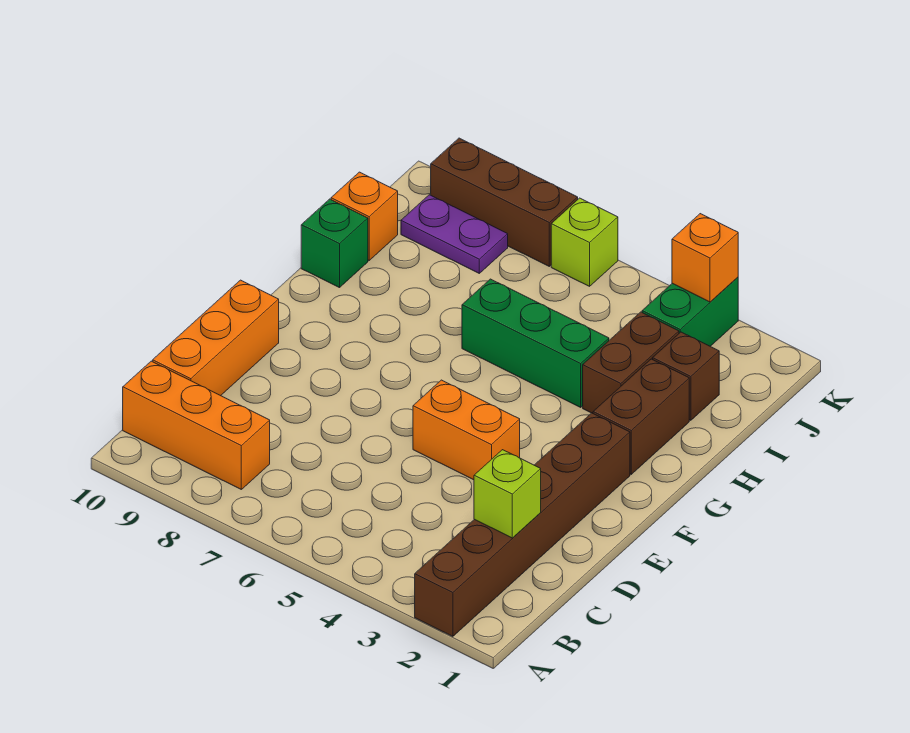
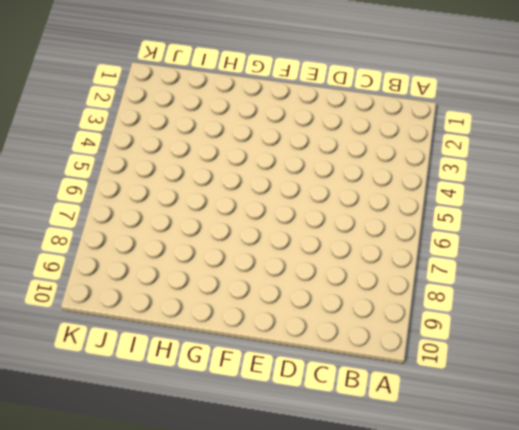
none -> brown brick A2:F2 level 1
none -> orange brick B8:B10 level 1
none -> orange brick C10:E10 level 1

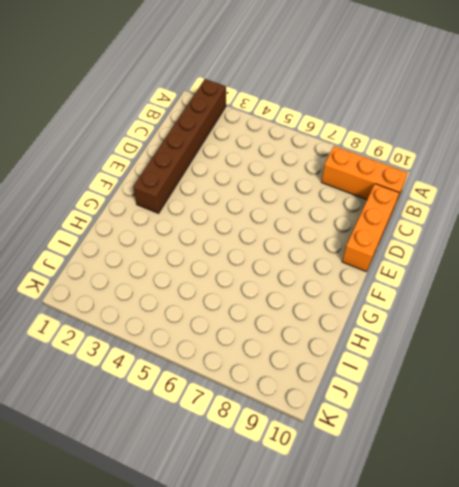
none -> orange brick E4:E5 level 1
none -> brown brick G2:H2 level 1
none -> brown brick H3:I3 level 1

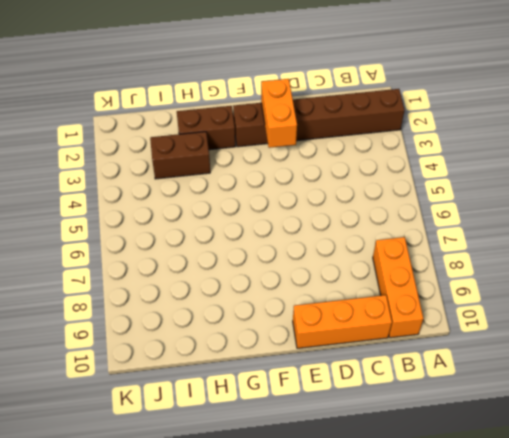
orange brick E2:E3 level 2 -> orange brick E4:E5 level 1
none -> green brick H4:H6 level 1
none -> green brick H10 level 1
none -> brown brick I2 level 1

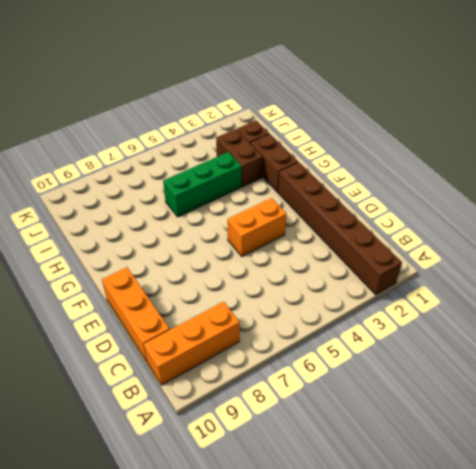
none -> green brick H10 level 1
none -> orange brick I10 level 1
none -> green brick J3:K3 level 1

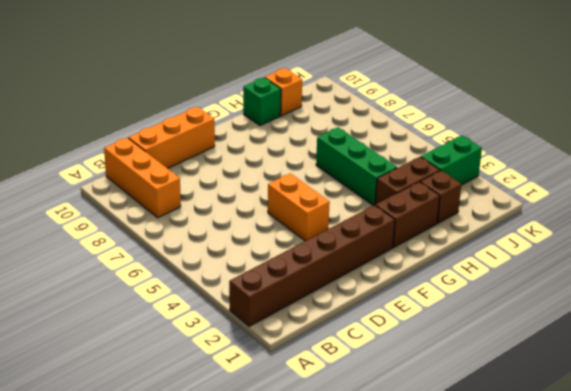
none -> purple plate J8:J9 level 1
none -> lime brick K6 level 1
none -> brown brick K7:K9 level 1

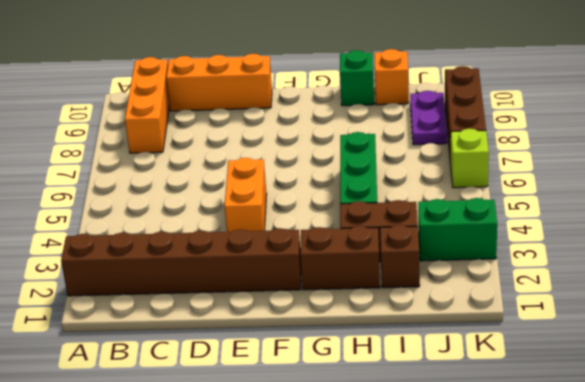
none -> lime brick C2 level 2
none -> orange brick K3 level 2

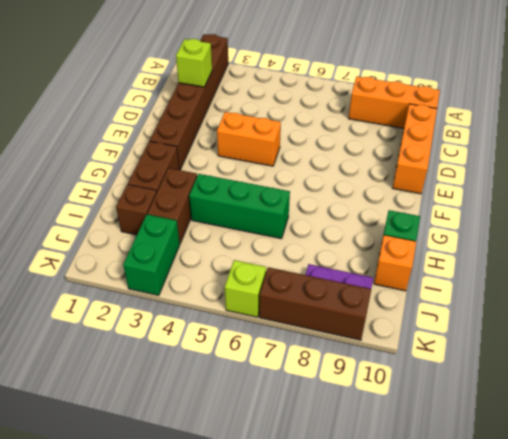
none -> orange brick K3 level 2

